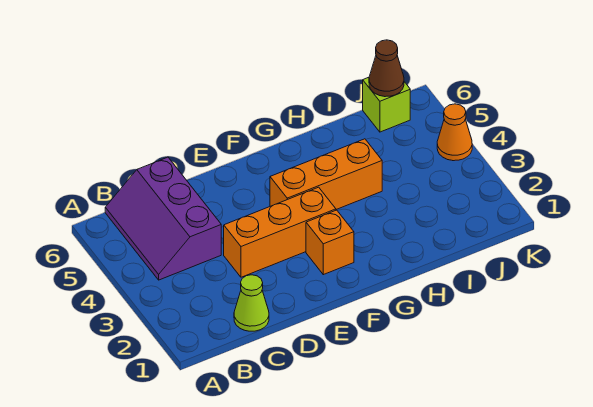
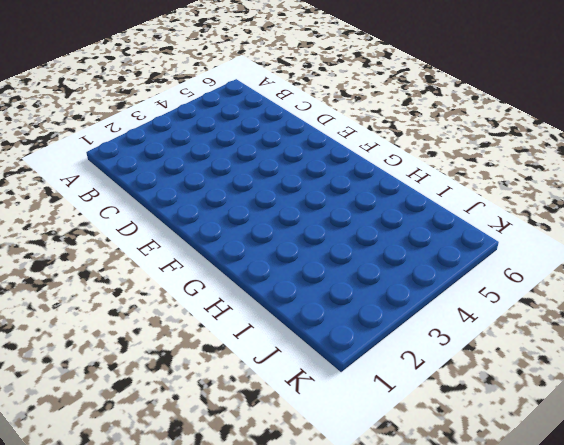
none -> purple slope B4:C6 level 1 top C
none -> lime cone C1 level 1

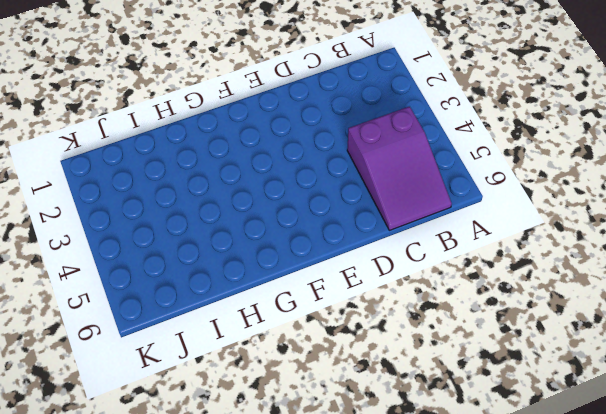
purple slope B4:C6 level 1 top 4 -> purple slope B4:C6 level 1 top C
none -> lime cone C1 level 1
none -> orange brick D3:F3 level 1

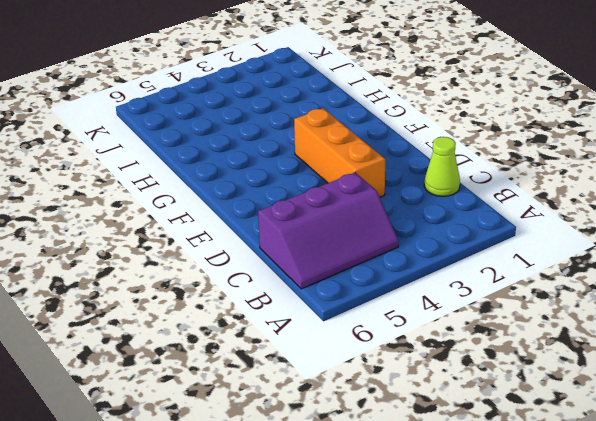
none -> orange brick F2 level 1
none -> orange brick F4:H4 level 1

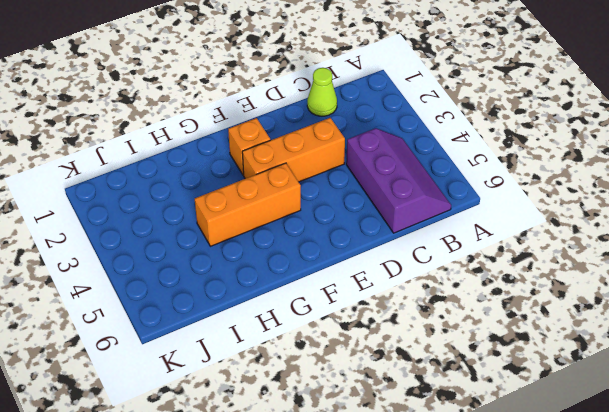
none -> lime brick J6 level 1
none -> orange cone K4 level 1

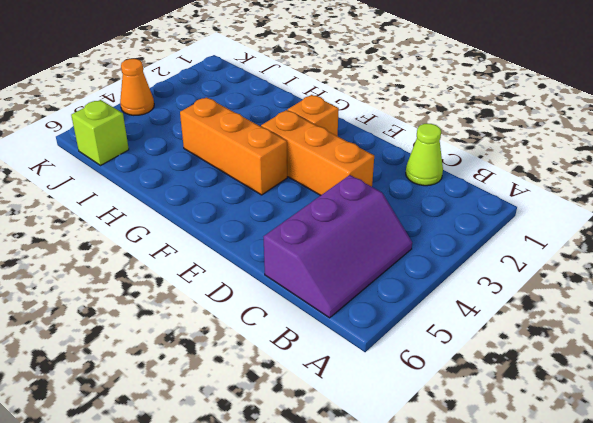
none -> brown cone J6 level 2

